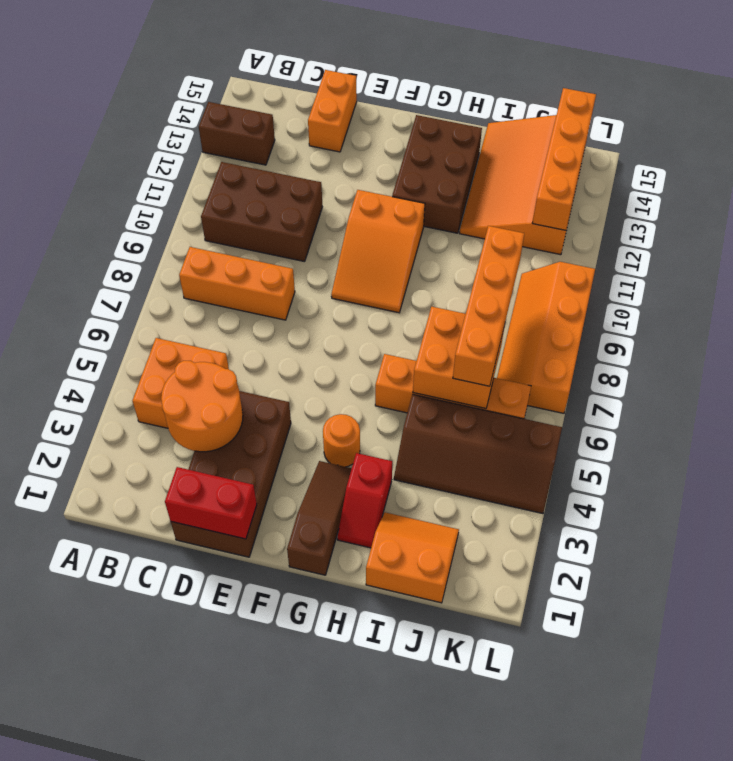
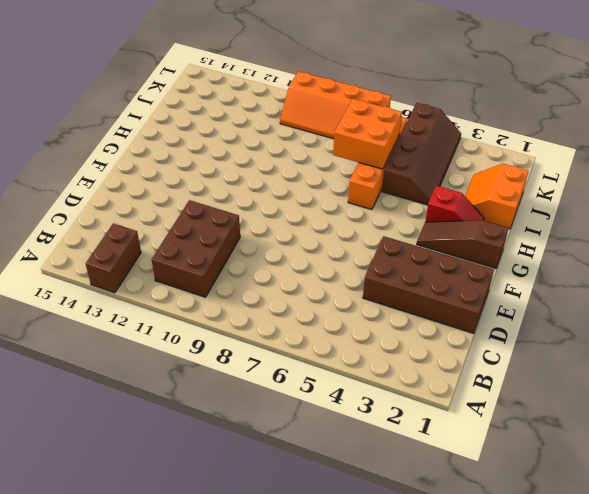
none -> orange brick B4:C5 level 1
none -> orange brick B8:D8 level 1
none -> orange brick D14:D15 level 1

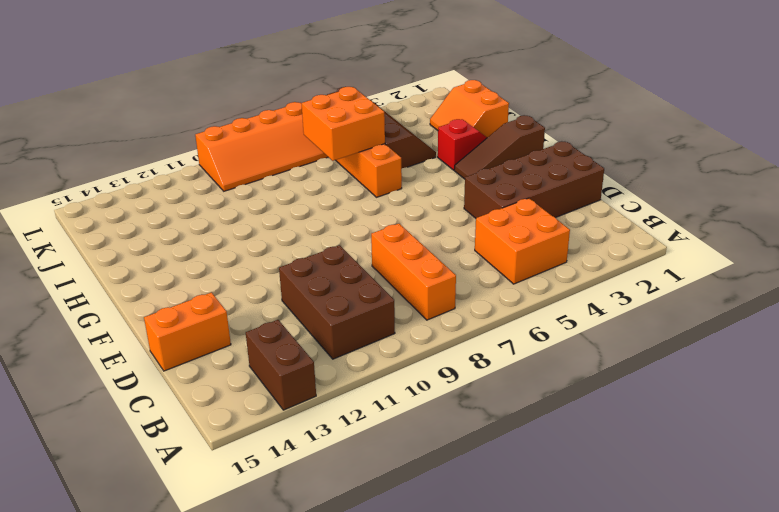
none -> orange slope F9:G11 level 1 top 11
none -> orange round brick G4 level 1
none -> brown brick G12:H14 level 1

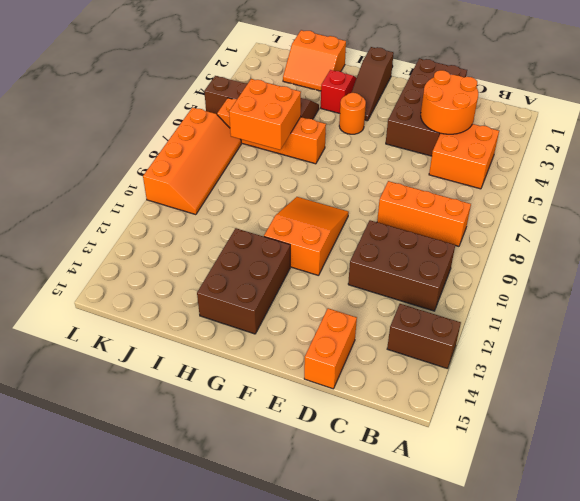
none -> orange slope I12:K15 level 1 top K
none -> red brick D1:E1 level 2
none -> orange brick K12:K15 level 2

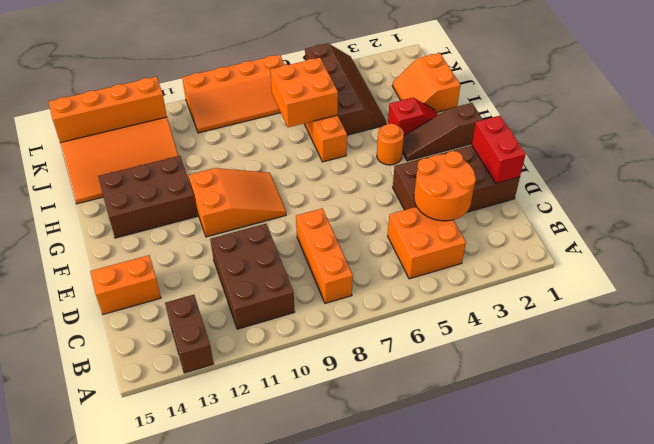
none -> orange brick J6:J9 level 3

